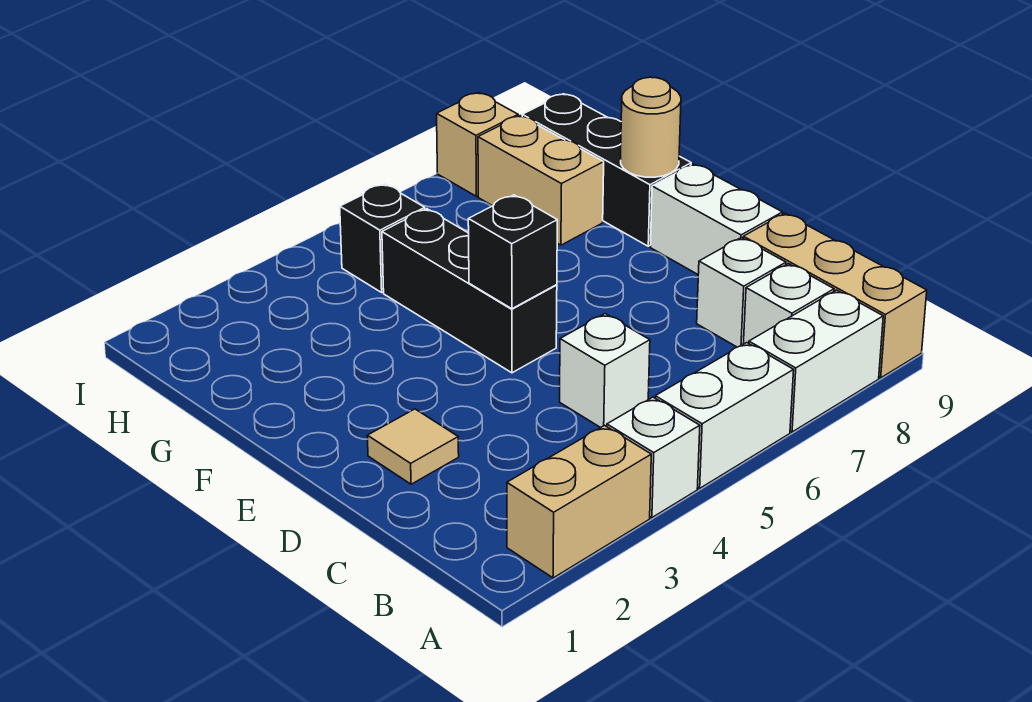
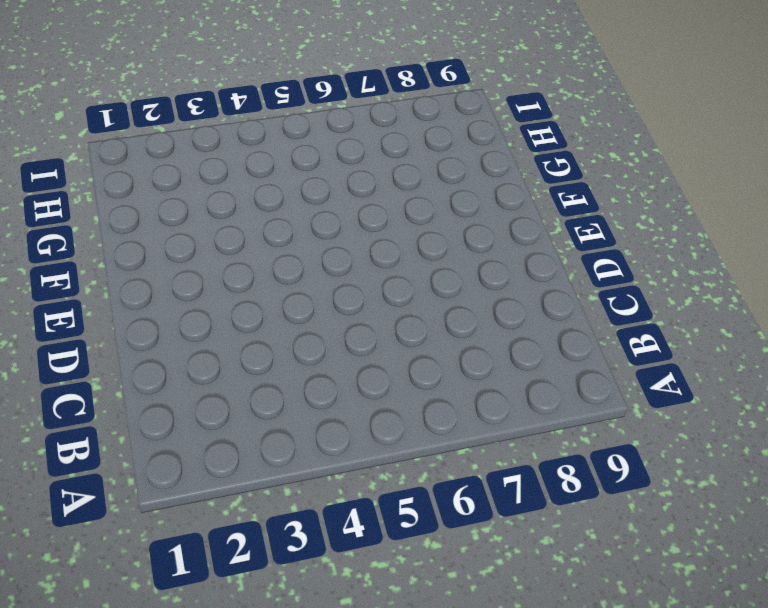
none -> tan brick A2:A3 level 1
none -> white brick A4 level 1
none -> white brick A5:A6 level 1

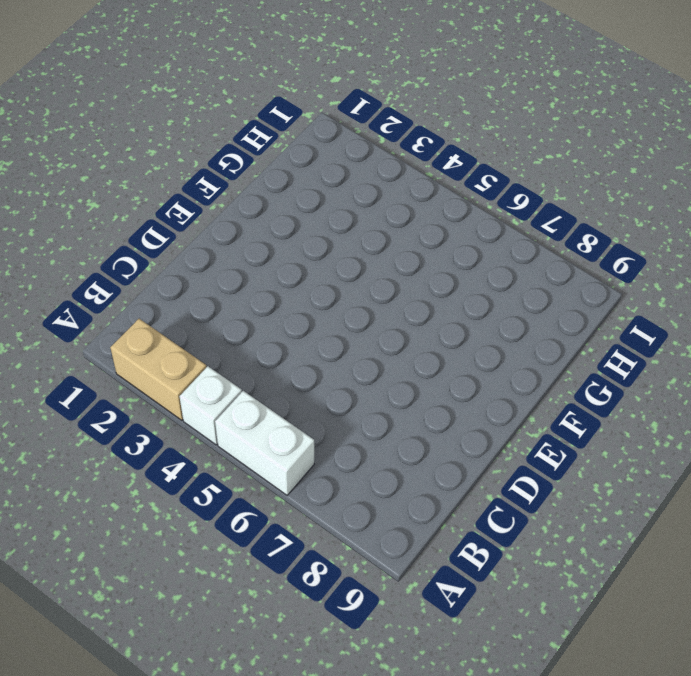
none -> white brick A7:A8 level 1
none -> tan brick A9:C9 level 1
none -> white brick B8 level 1

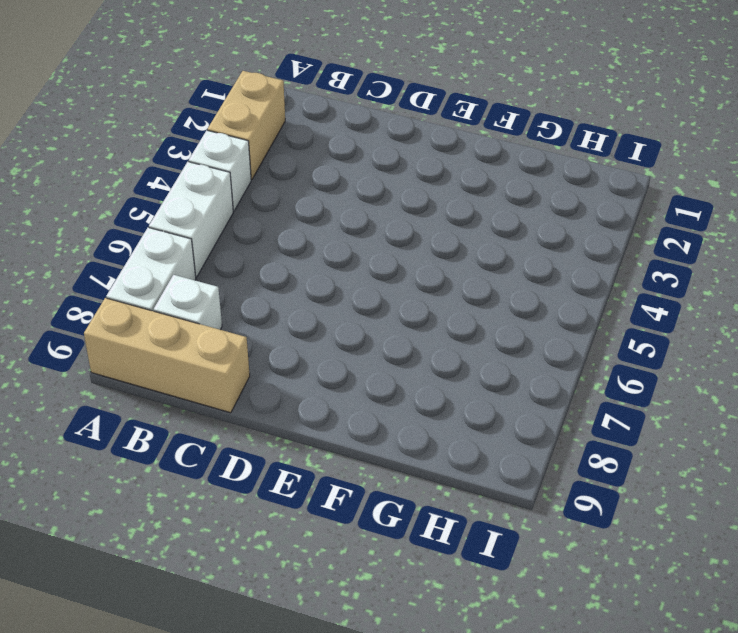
none -> white brick C5 level 1
none -> white brick C8 level 1
none -> tan tile D2 level 1

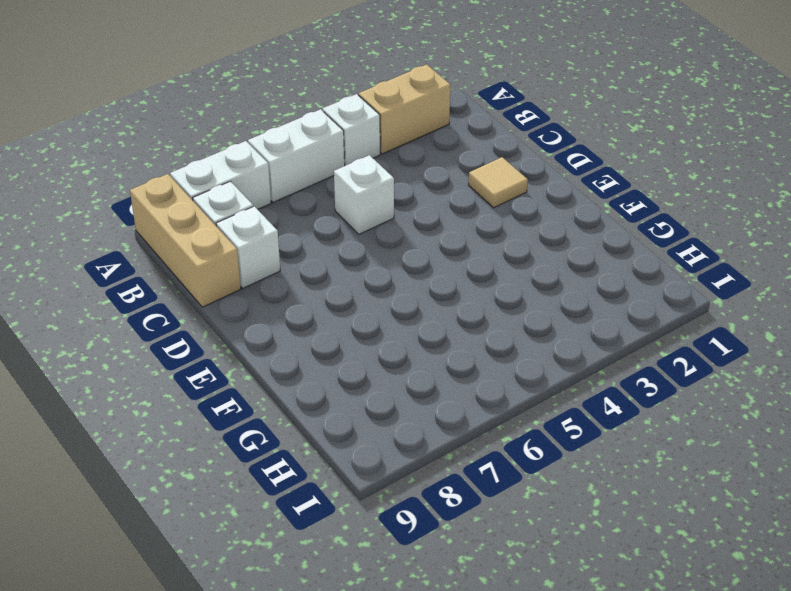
none -> white brick D9:E9 level 1
none -> black brick E5:G5 level 1
none -> black brick F9:H9 level 1

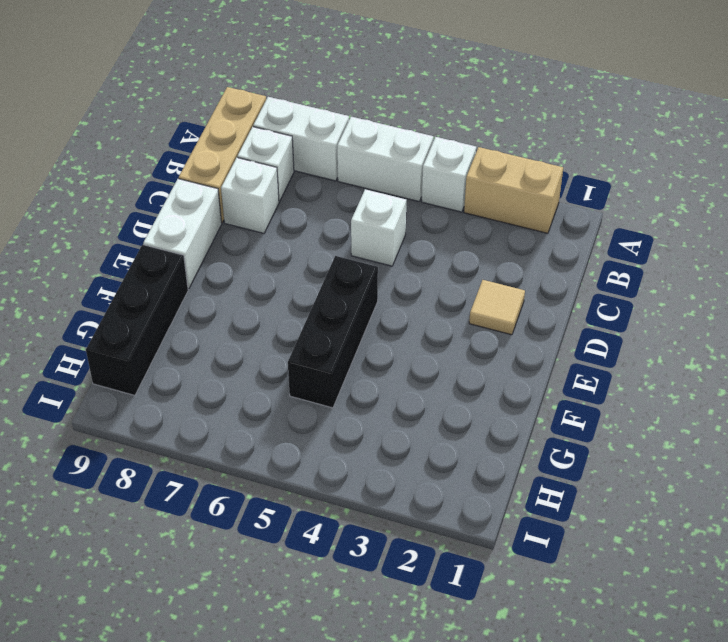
none -> tan brick G8:H8 level 1
none -> black brick H5 level 1
none -> tan brick I8 level 1

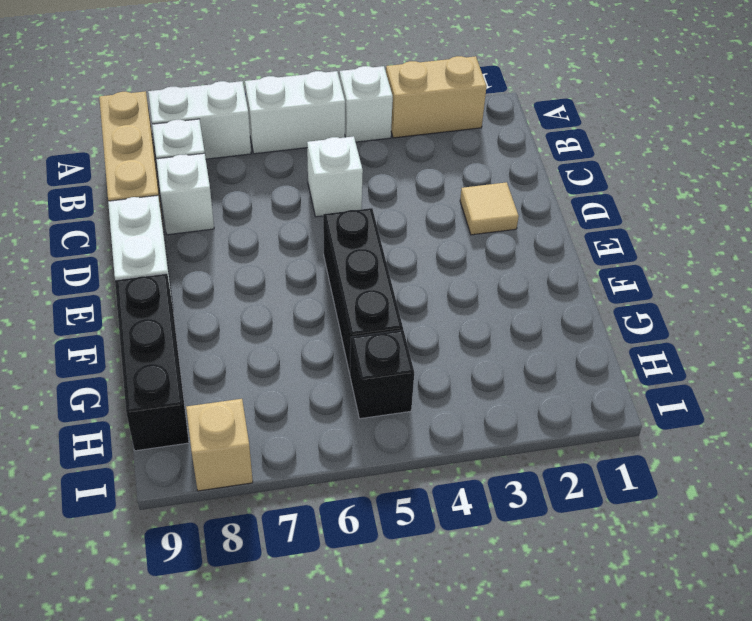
none -> tan brick G8:H8 level 1
none -> black brick E5 level 2
none -> tan round brick F9 level 2

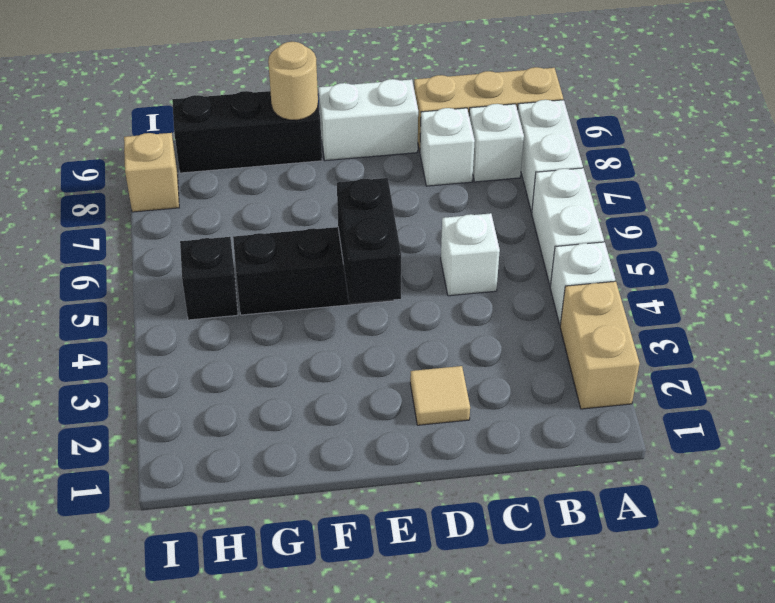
black brick E4:E5 level 2 -> black brick E5 level 2
none -> tan brick G8:H8 level 1

